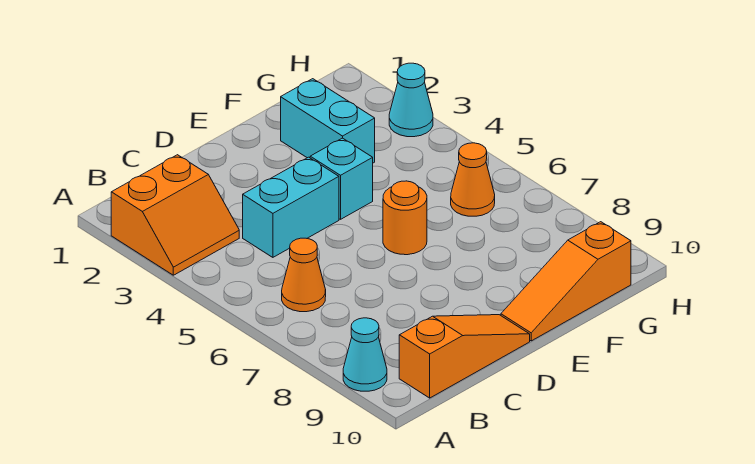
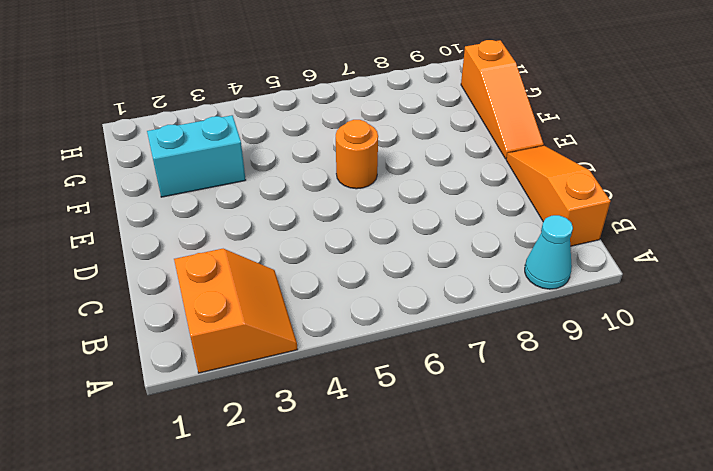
none -> orange cone B6 level 1
none -> cyan brick C4:D4 level 1

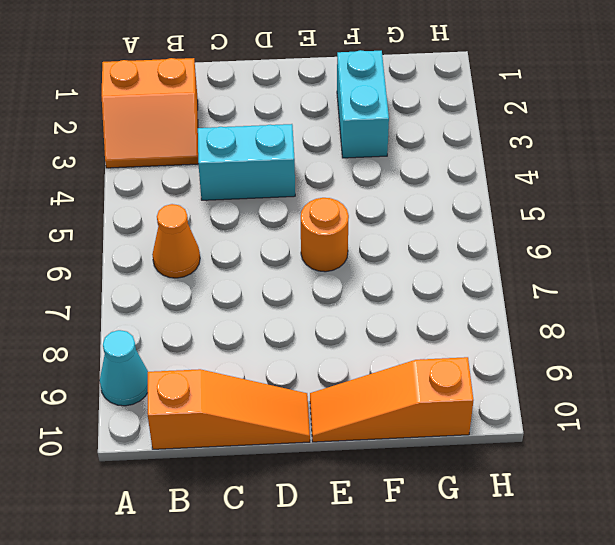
none -> cyan brick E4 level 1
none -> orange cone G6 level 1

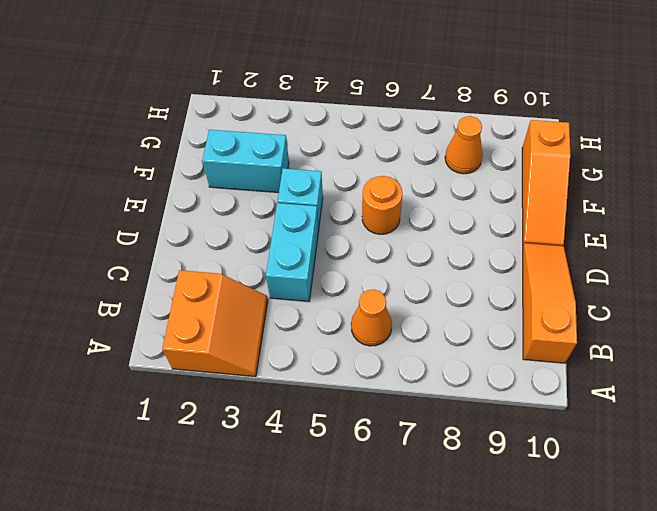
orange cone G8 level 1 -> orange cone G6 level 1
none -> cyan cone A9 level 1
none -> cyan cone H3 level 1

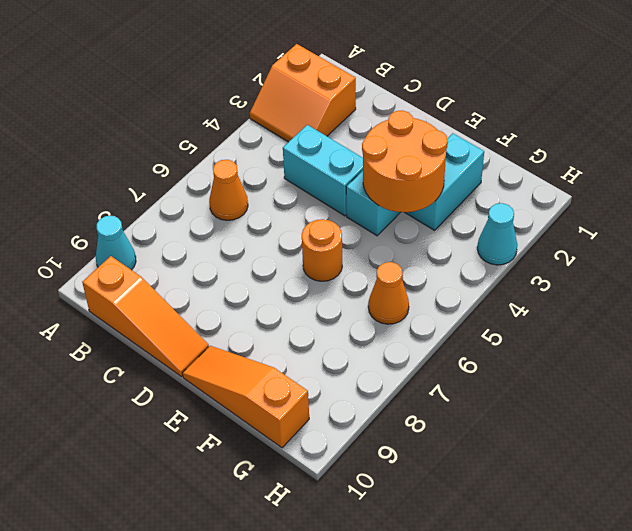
orange round brick E3:F4 level 2 -> none

